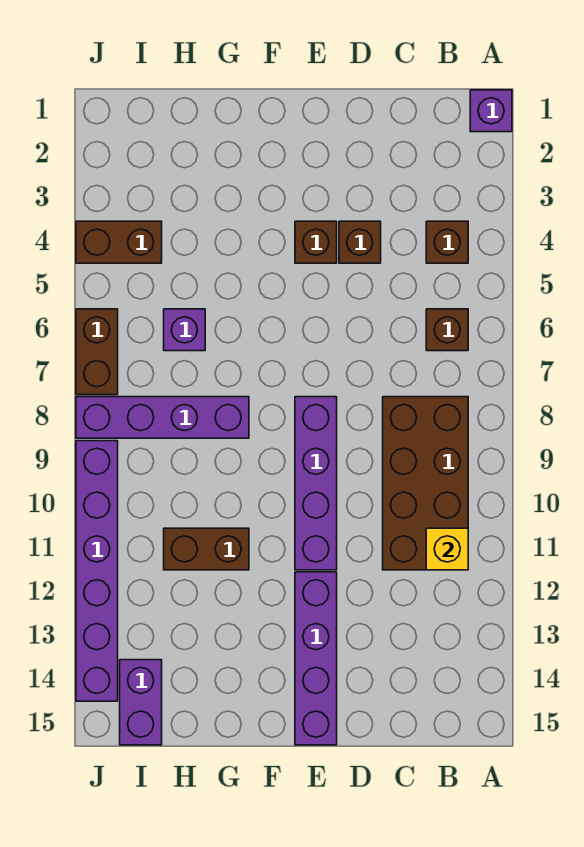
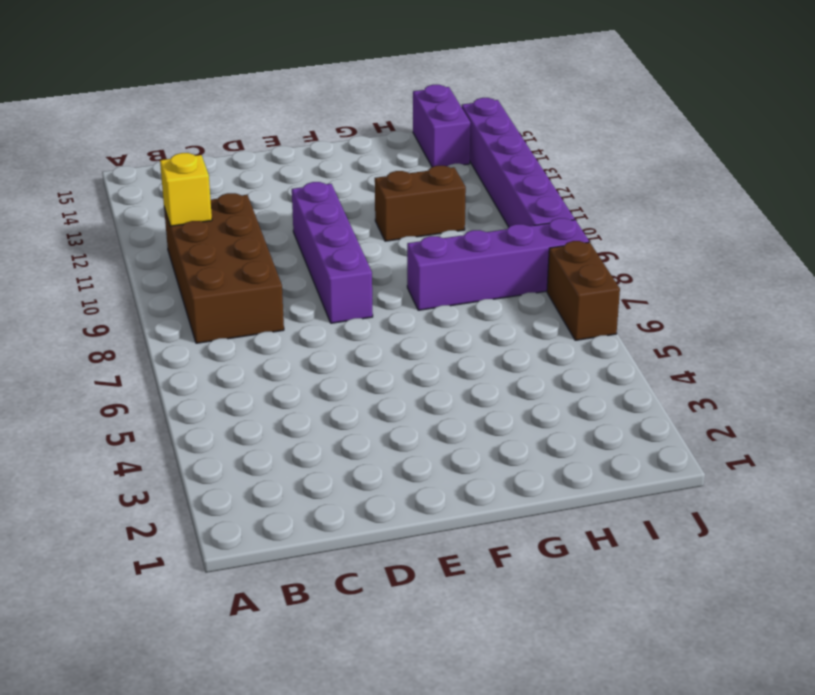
none -> purple brick A1 level 1
none -> brown brick B4 level 1
none -> brown brick B6 level 1

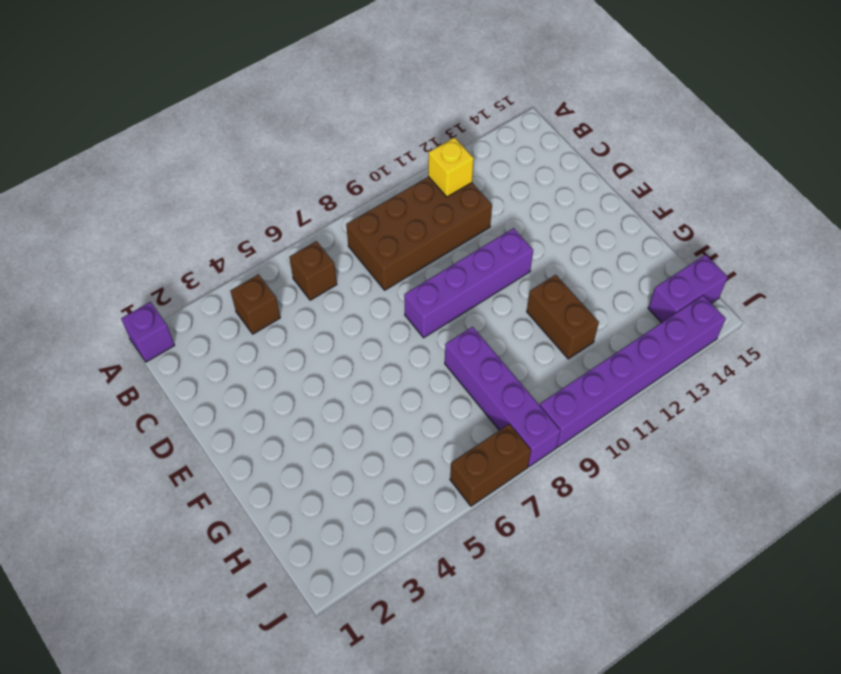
none -> brown brick D4 level 1
none -> brown brick E4 level 1
none -> purple brick E12:E15 level 1

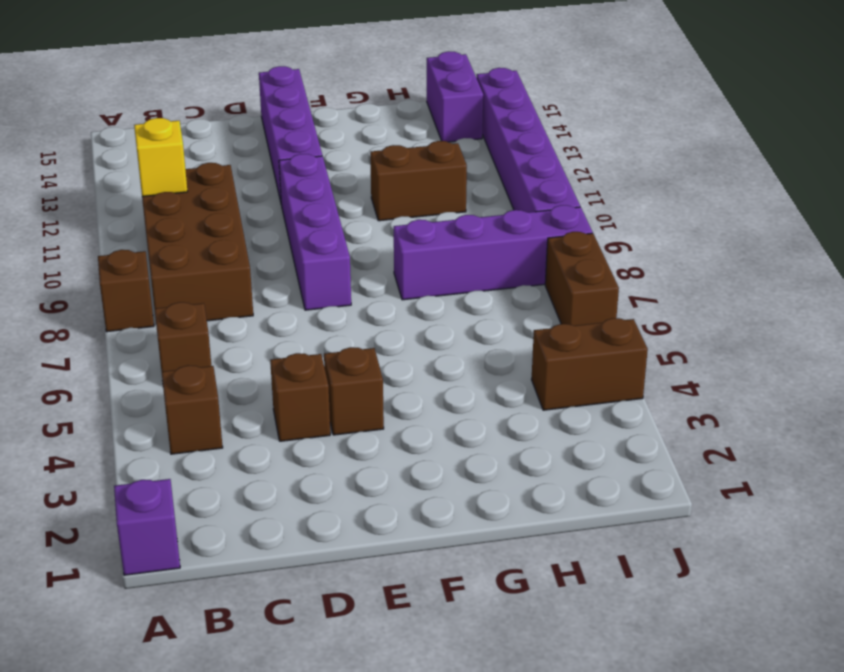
brown brick A8 level 1 -> none
none -> purple brick H6 level 1

